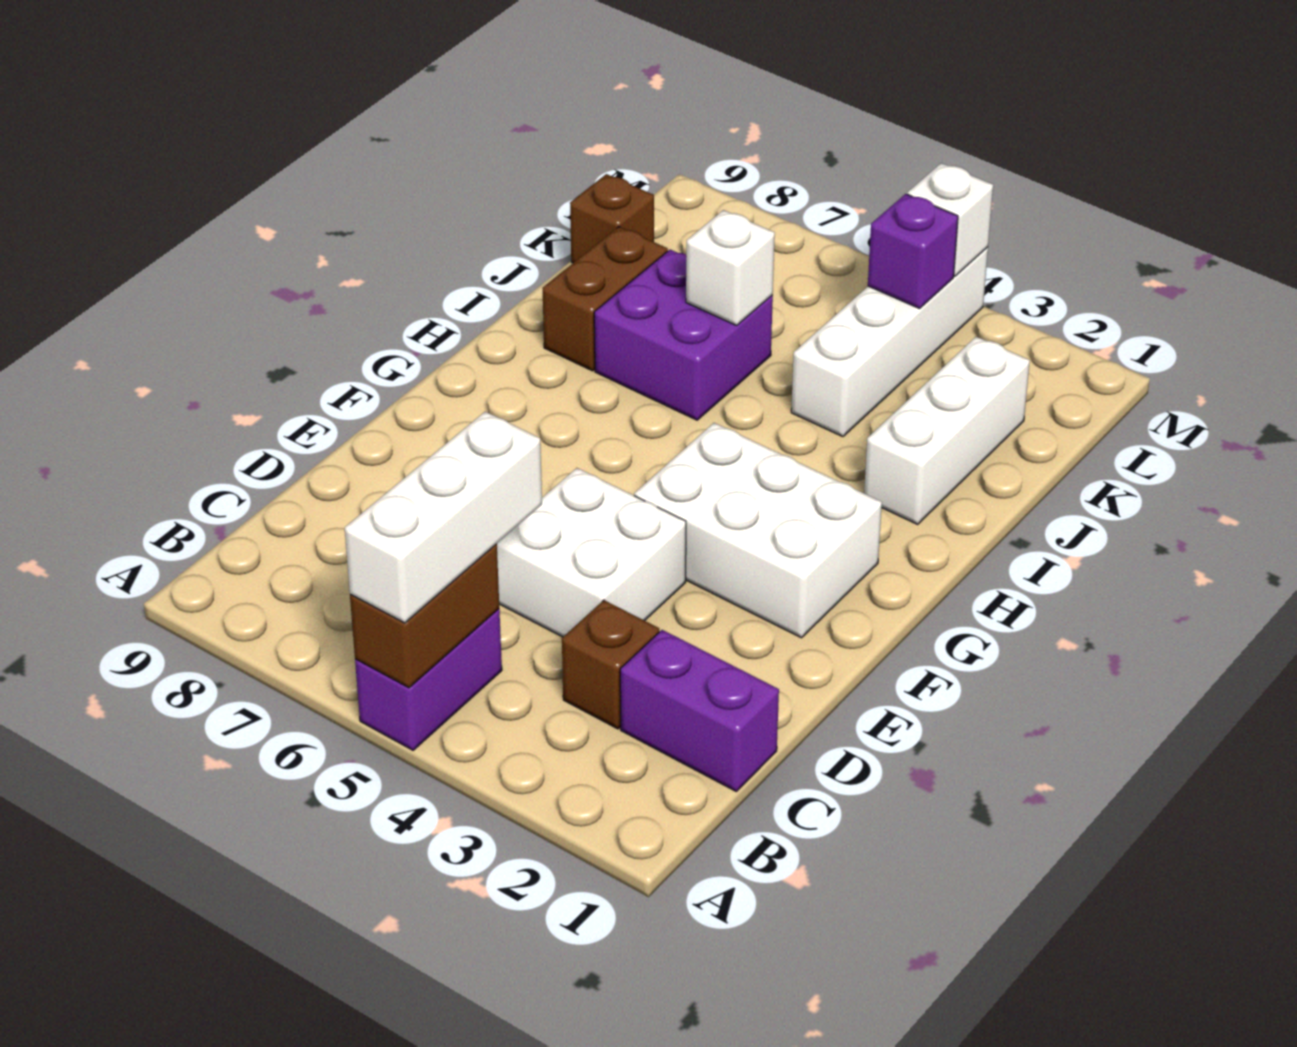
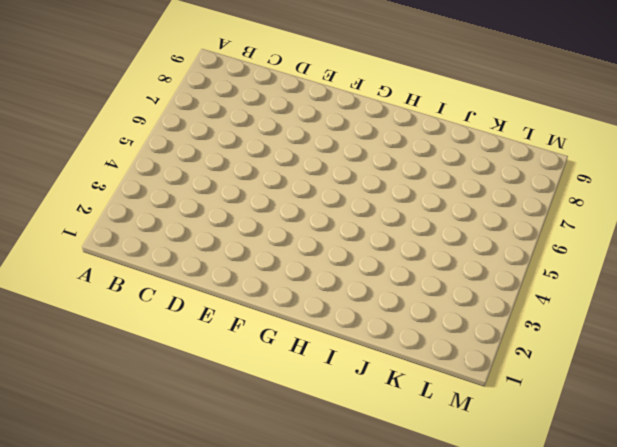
none -> purple brick A5:B5 level 1
none -> purple brick C1:C2 level 1
none -> brown brick C3 level 1

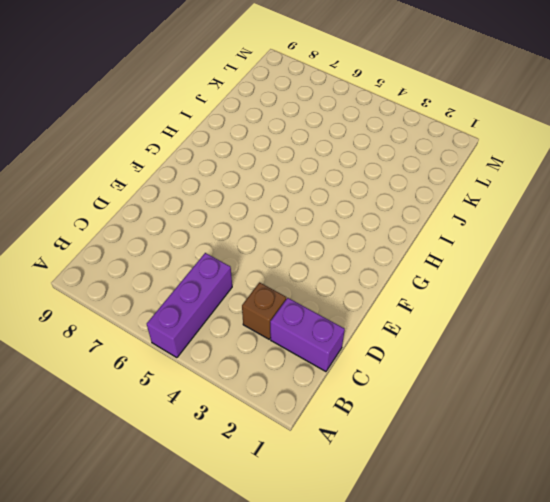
purple brick A5:C5 level 1 -> purple brick A5:B5 level 1
none -> white brick D4:E5 level 1
none -> white brick F2:G4 level 1
none -> white brick I2:K2 level 1

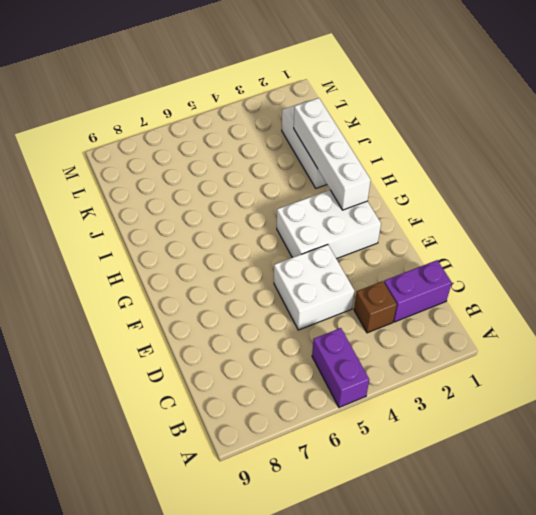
white brick G2:J2 level 2 -> white brick J4:M4 level 1
none -> purple brick I6:J7 level 1
none -> brown brick I8:J8 level 1
none -> brown brick K9 level 1

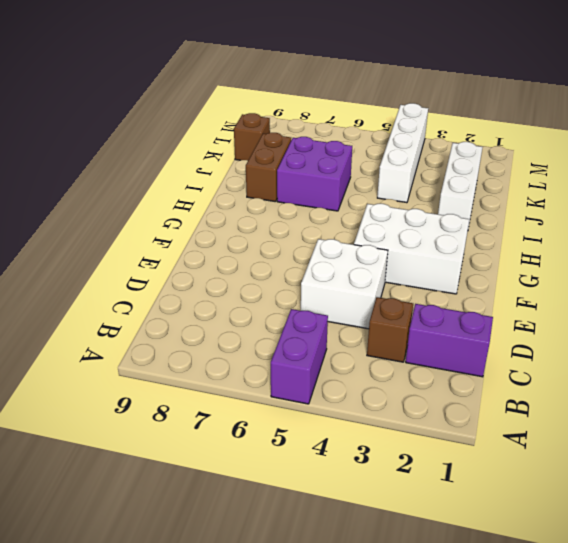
none -> brown brick A5:B5 level 2
none -> white brick J6 level 2
none -> purple brick L4 level 2

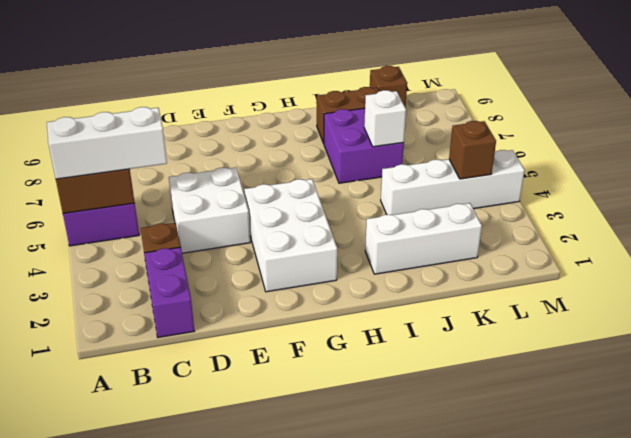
brown brick L4 level 2 -> purple brick L4 level 2
none -> white brick M4 level 2

